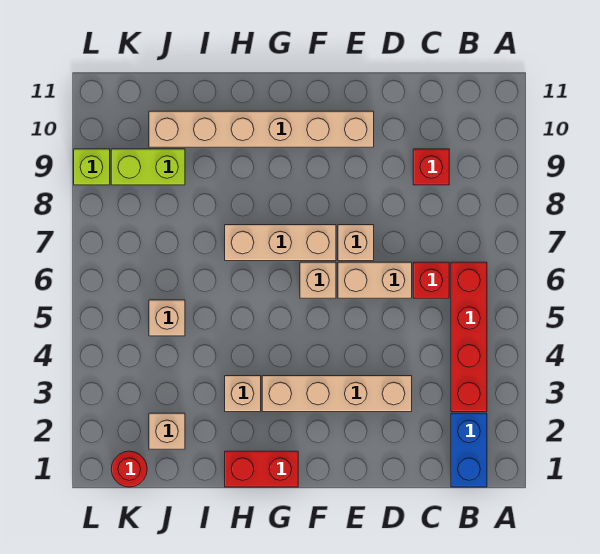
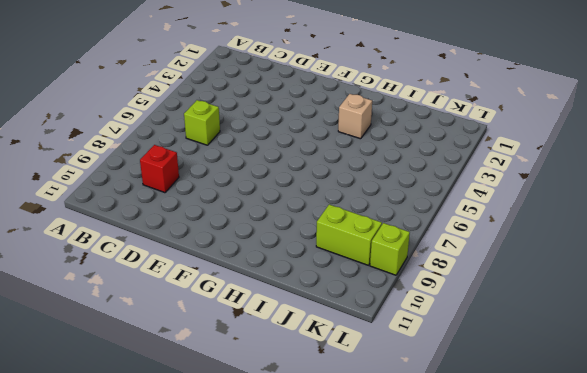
lime brick C6 level 1 -> red brick C6 level 1
none -> blue brick B1:B2 level 1
none -> red brick B3:B6 level 1
none -> tan brick D3:G3 level 1

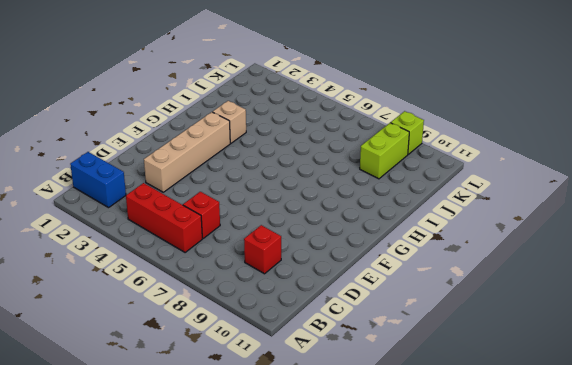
red brick B4:B6 level 1 -> red brick B3:B6 level 1
none -> tan brick D6:E6 level 1
none -> tan brick E7 level 1
none -> tan brick E10:J10 level 1

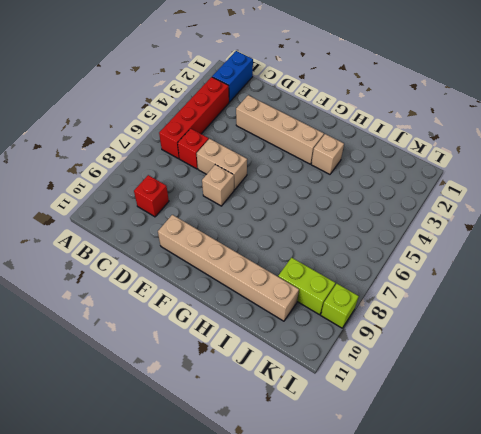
none -> tan brick F6 level 1
none -> tan brick F7:H7 level 1
none -> red brick G1:H1 level 1

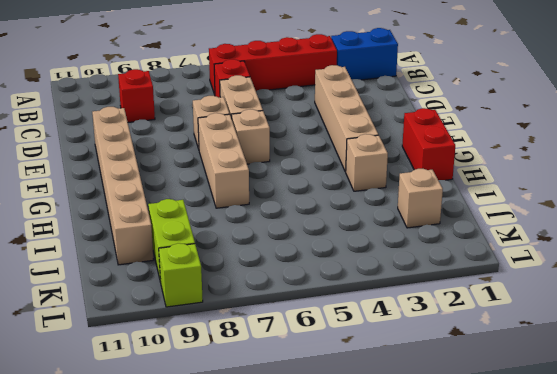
none -> tan brick J5 level 1
none -> red round brick K1 level 1

